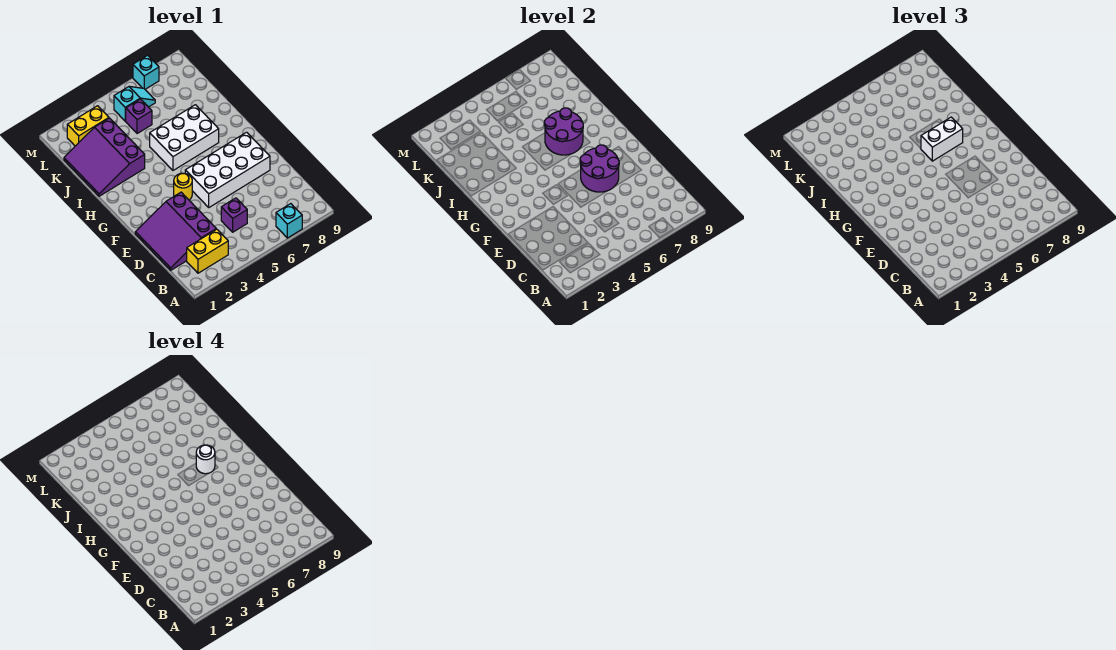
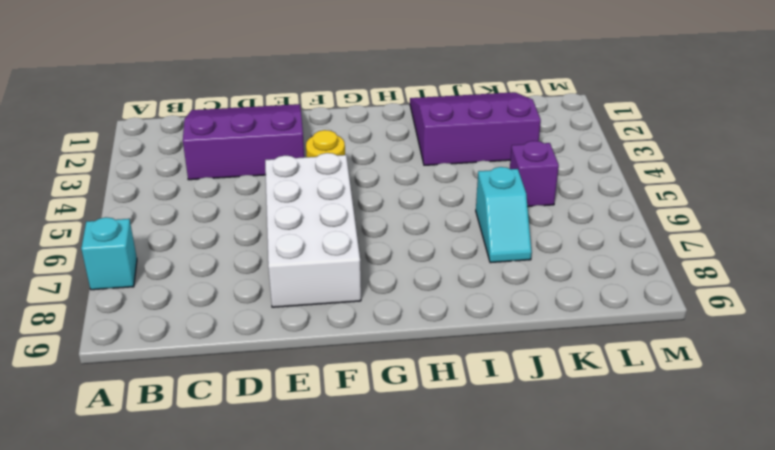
cyan slope J6:J7 level 1 top 6 -> cyan slope L5:L6 level 1 top 5
none -> yellow brick B2:B3 level 1
none -> purple brick C5 level 1
none -> white brick H5:I7 level 1

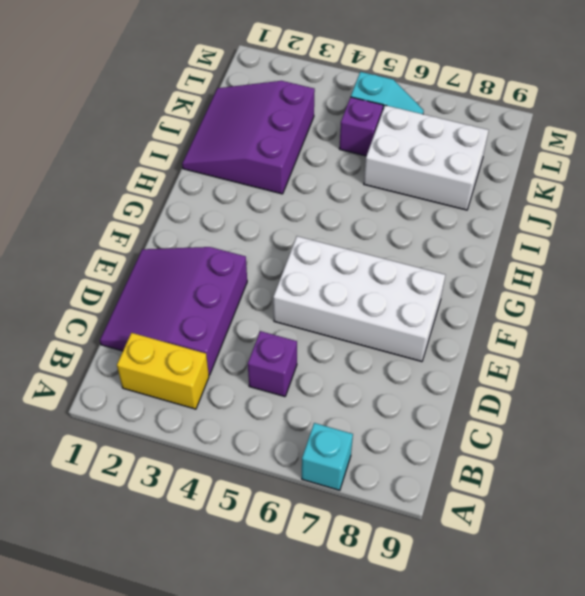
white brick J6:K8 level 1 -> white brick H5:I7 level 1
none -> yellow round brick F4 level 1
none -> yellow brick L2:L3 level 1
none -> cyan brick M7 level 1

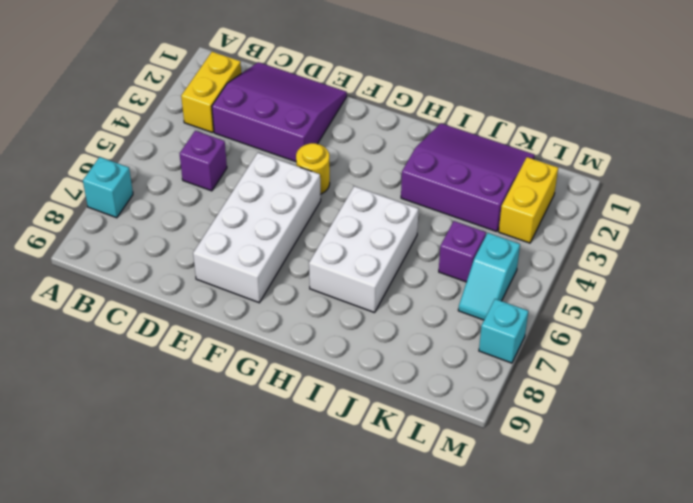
none -> purple round brick E6:F7 level 2
none -> purple round brick H6:I7 level 2
none -> white brick H6:H7 level 3

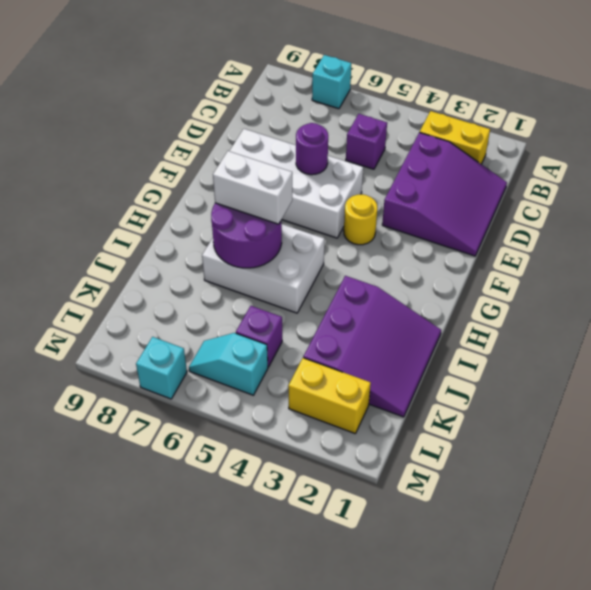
purple round brick E6 level 2 -> purple round brick E6:F7 level 2
none -> white round brick H7 level 4

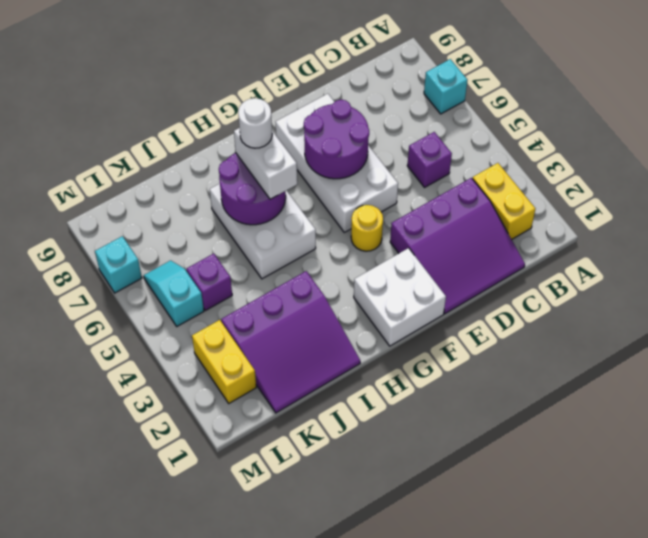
white brick F1:G2 level 1 -> none

